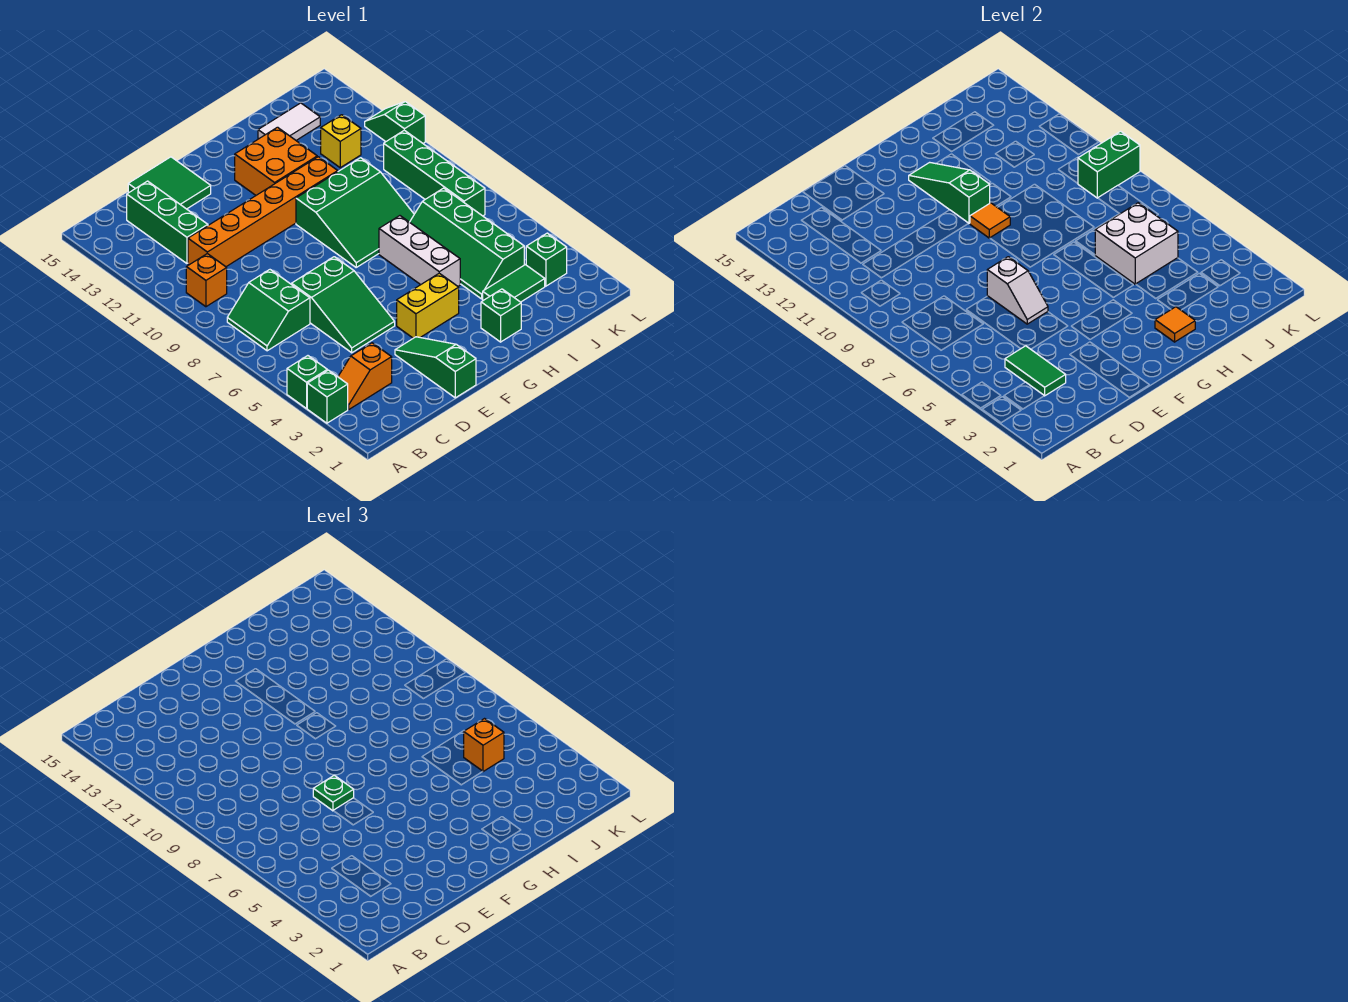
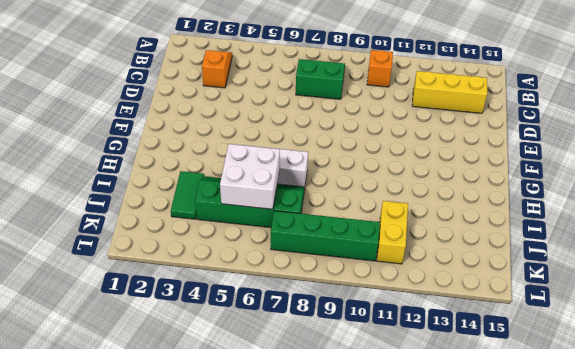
yellow brick C12:C14 level 1 -> green brick C12:C14 level 1
yellow brick J11:K11 level 1 -> yellow brick F4:G4 level 1
none -> green brick A3 level 1
none -> green brick A4 level 1
none -> orange brick C11:H11 level 1
none -> green slope D5:E7 level 1 top 7

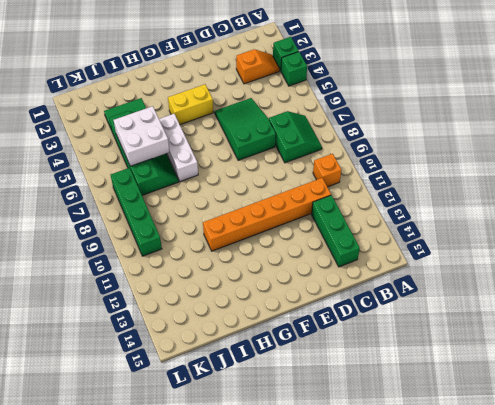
none -> green tile D14:E15 level 1
none -> green slope E1:E3 level 1 top 1
none -> green slope G8:I10 level 1 top 10
none -> orange brick G12:H13 level 1

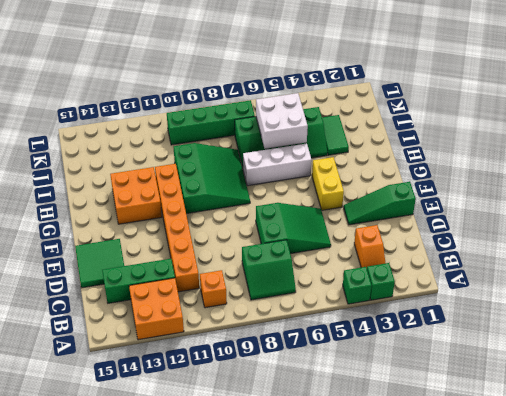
orange brick A12:B13 level 1 -> none
none -> green brick H2 level 1
none -> white tile I14:J14 level 1
none -> yellow brick J12 level 1
none -> green brick K3 level 1

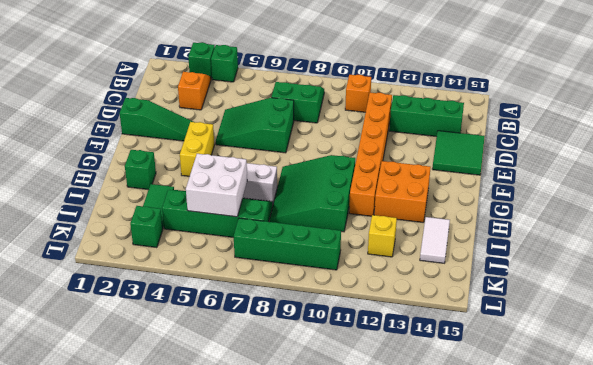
none -> green slope L11:L12 level 1 top 11
none -> green tile C3:C4 level 2
none -> white slope E6:E7 level 2 top 7
none -> orange tile G10 level 2

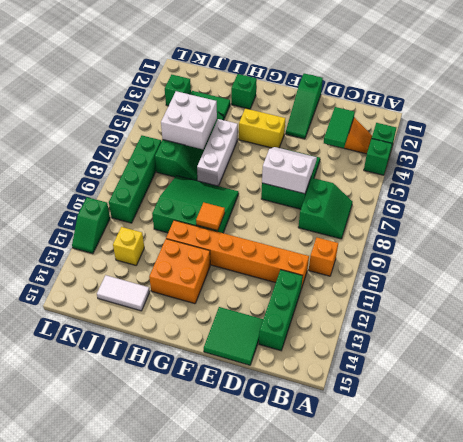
white slope D6:E7 level 2 top 7 -> white slope E6:E7 level 2 top 7
none -> green slope G11:G13 level 2 top 11
none -> orange tile H2 level 2
none -> green brick K9:L9 level 2
none -> green plate E7 level 3

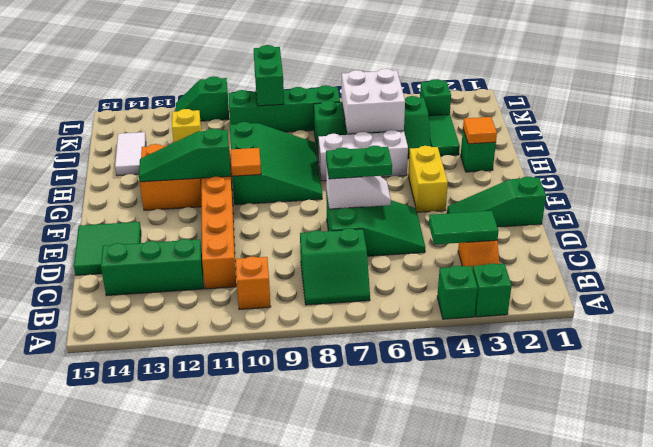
green plate E6:E7 level 3 -> green plate E7 level 3
none -> orange brick J5 level 3

